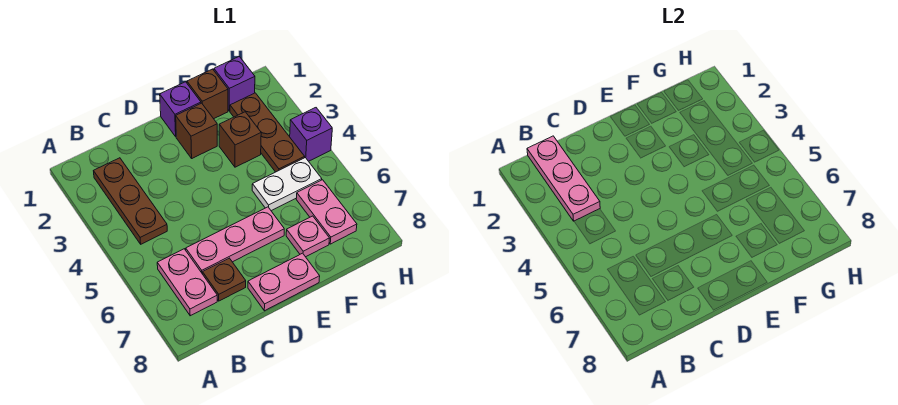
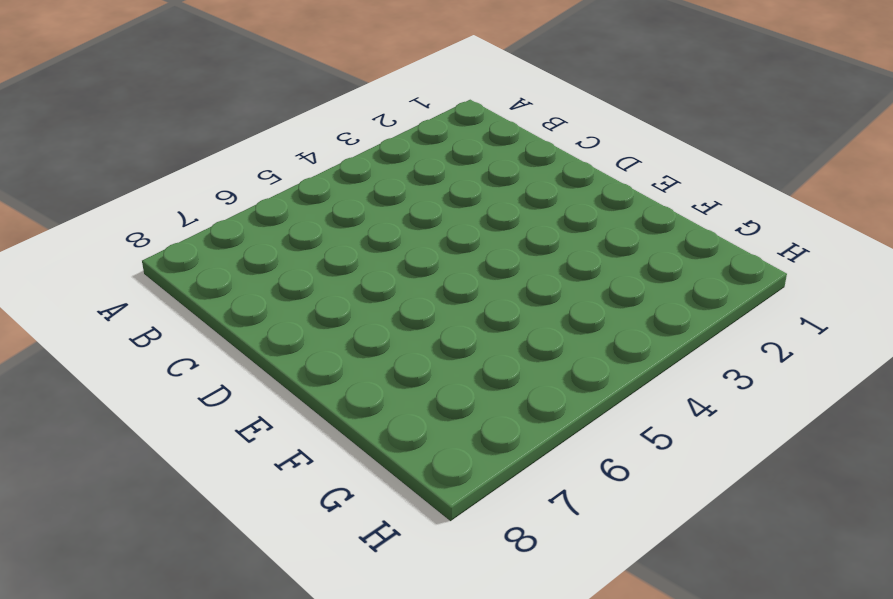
none -> brown plate B2:B4 level 1
none -> pink plate B6:B7 level 1
none -> pink plate C6:E6 level 1

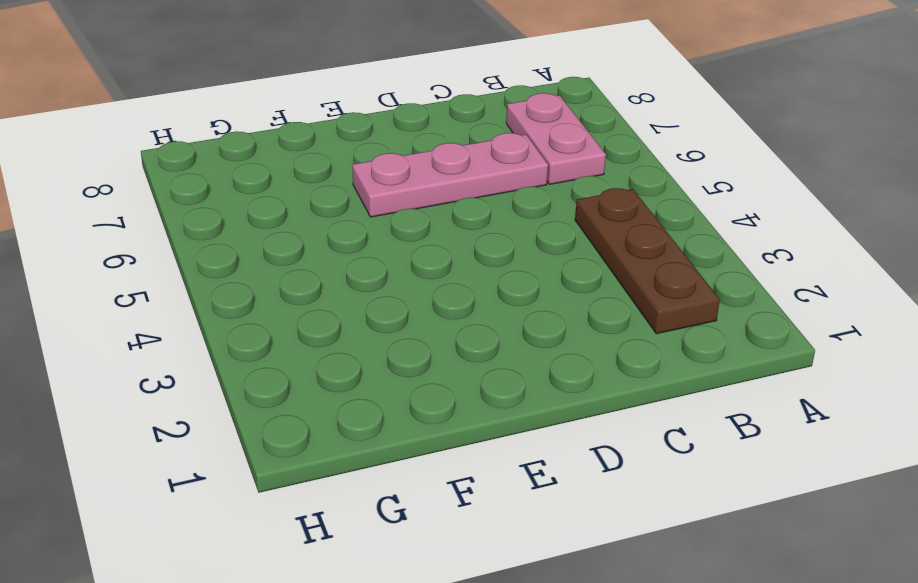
none -> brown plate C7 level 1
none -> pink plate D8:E8 level 1
none -> purple brick E1 level 1

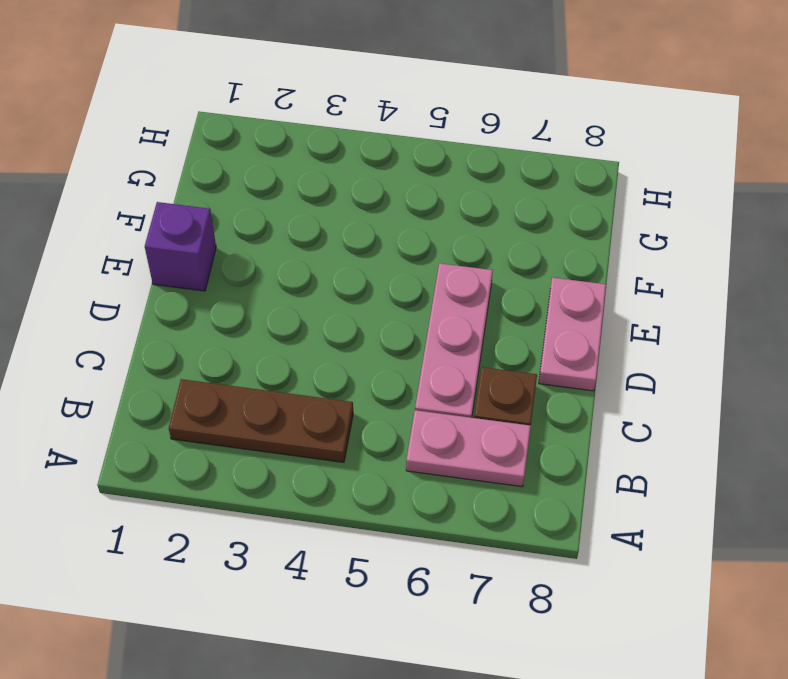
none -> brown brick E2 level 1
none -> brown brick F1 level 1
none -> brown brick F3 level 1

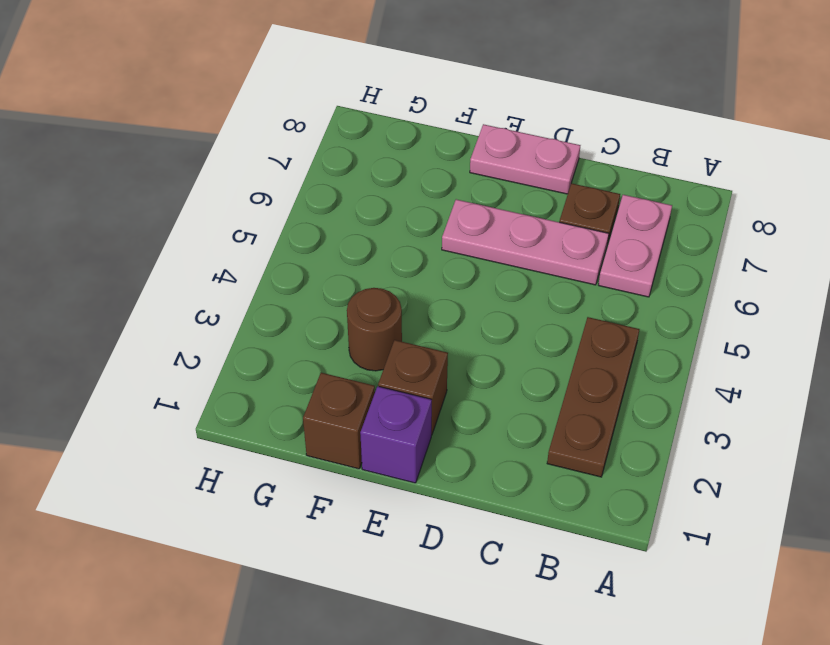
brown round brick F3 level 1 -> brown brick F3 level 1
none -> white plate F5:G5 level 1
none -> pink plate F7 level 1
none -> purple brick G1 level 1

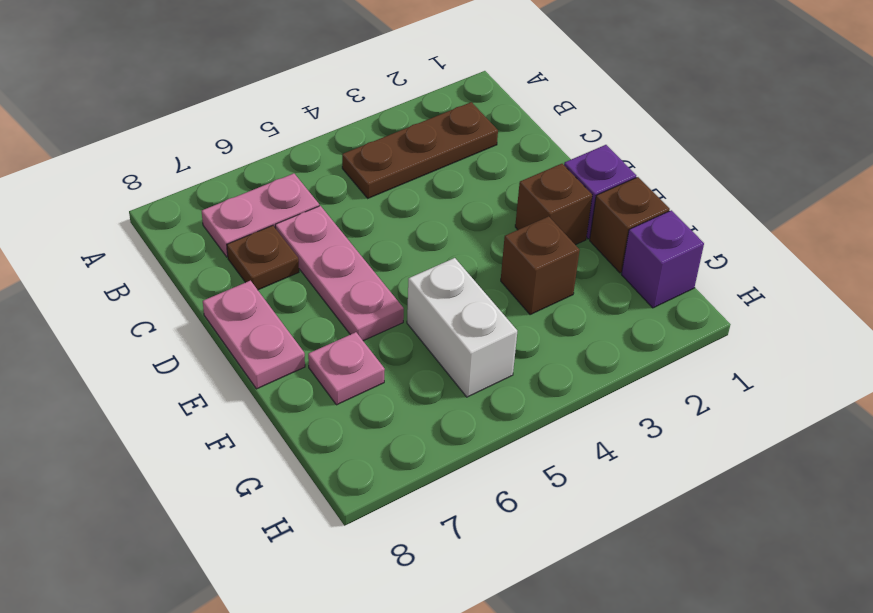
white brick F5:G5 level 1 -> white plate F5:G5 level 1
none -> brown plate G2:G4 level 1
none -> pink plate G6:G7 level 1
none -> purple brick H4 level 1

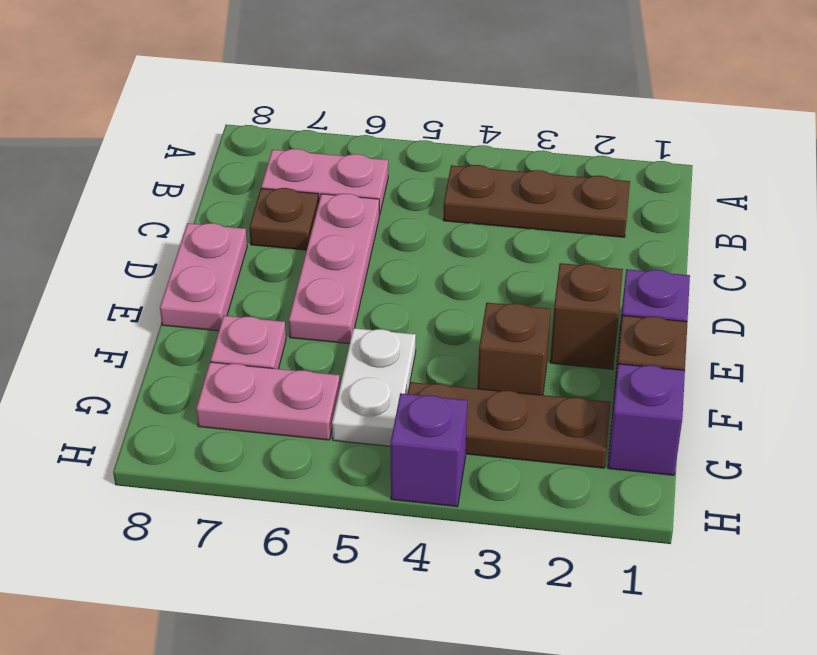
none -> pink plate B1:B3 level 2

